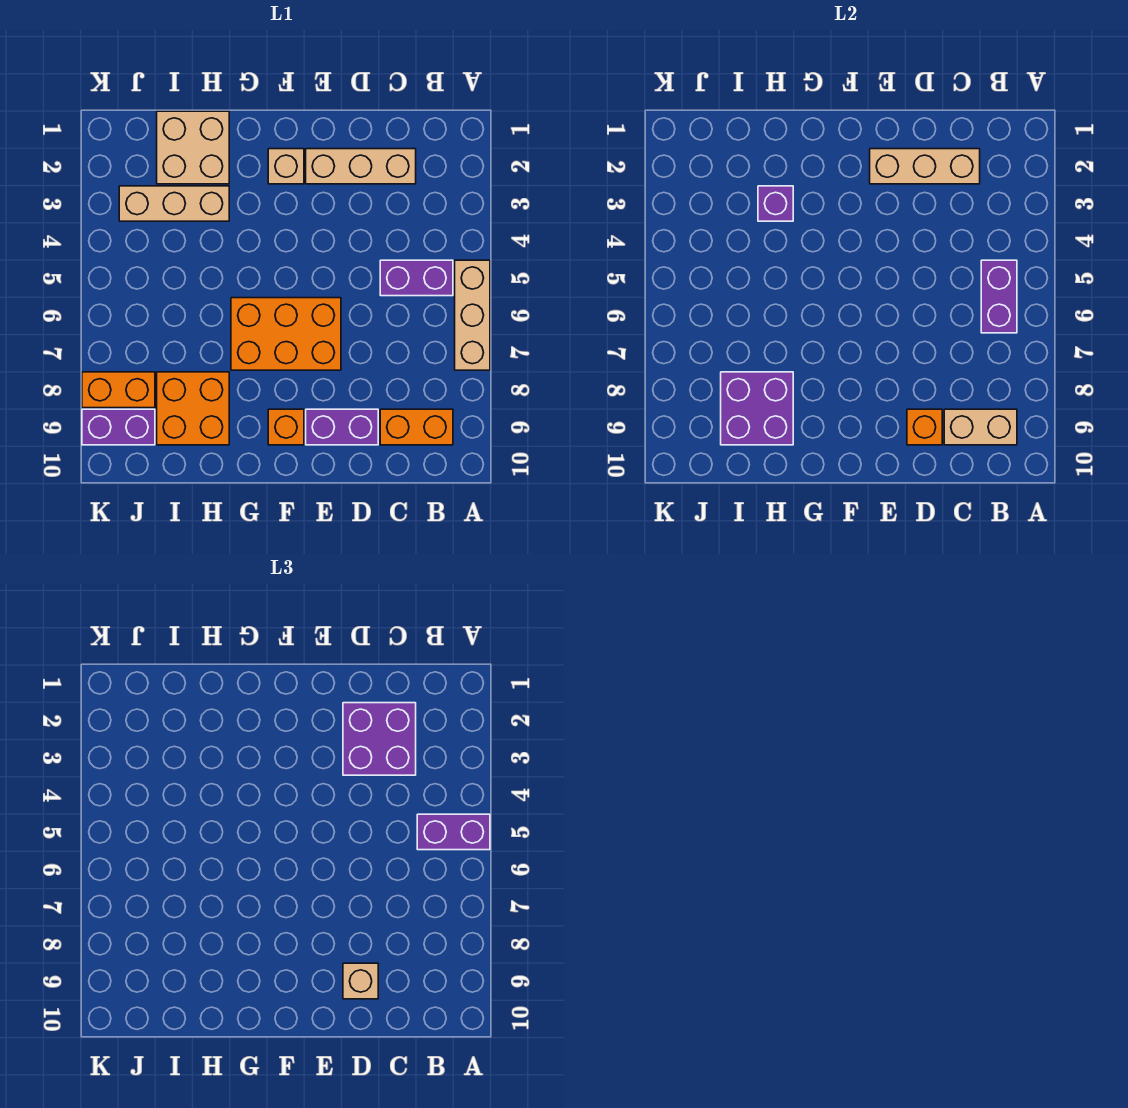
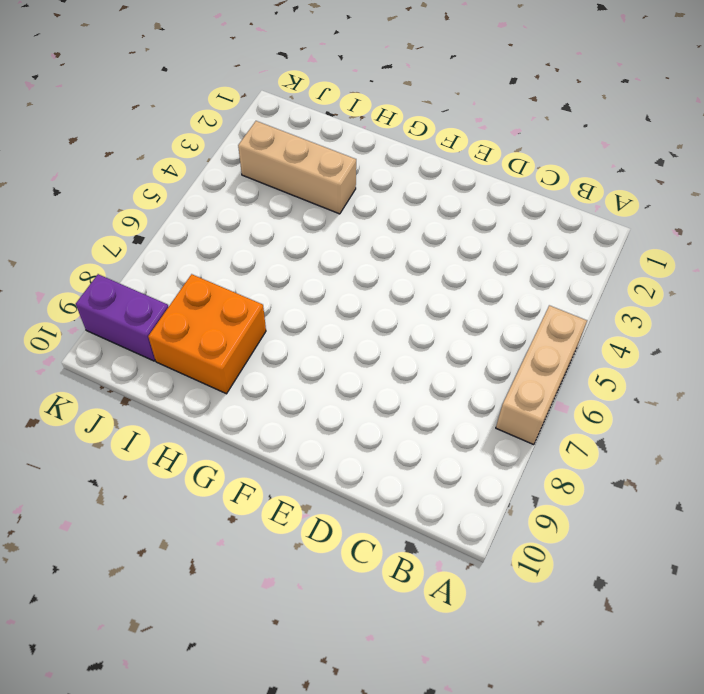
none -> purple brick B5:C5 level 1
none -> orange brick B9:C9 level 1
none -> tan brick C2:E2 level 1

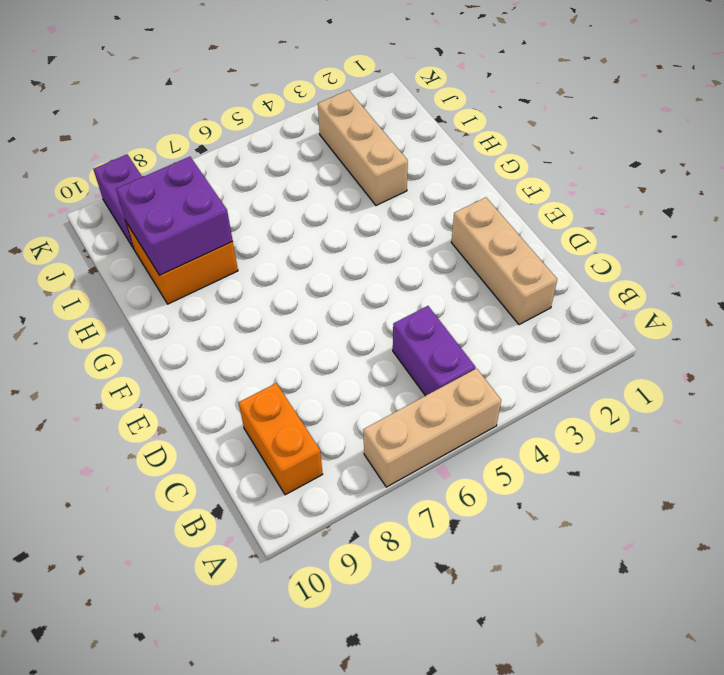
none -> purple brick D9:E9 level 1
none -> orange brick E6:G7 level 1
none -> tan brick F2 level 1

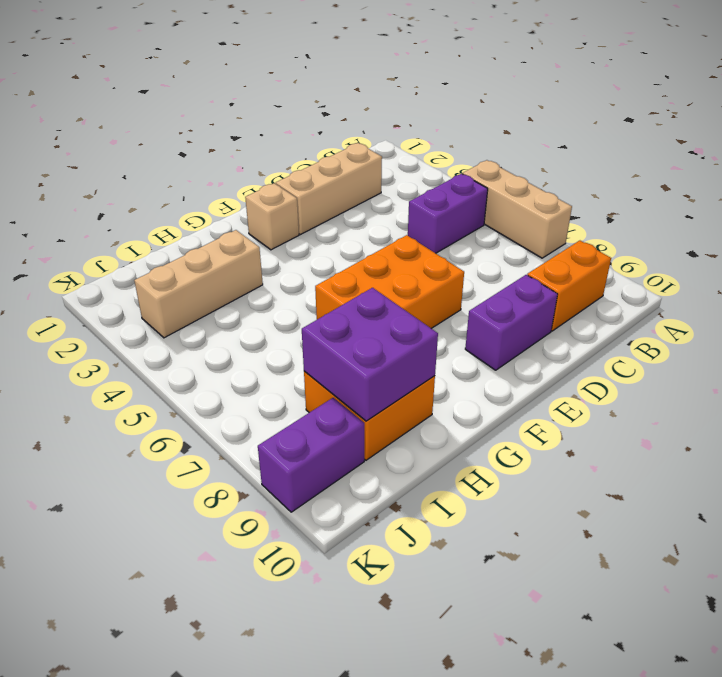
none -> orange brick F9 level 1
none -> tan brick H1:I2 level 1
none -> orange brick J8:K8 level 1

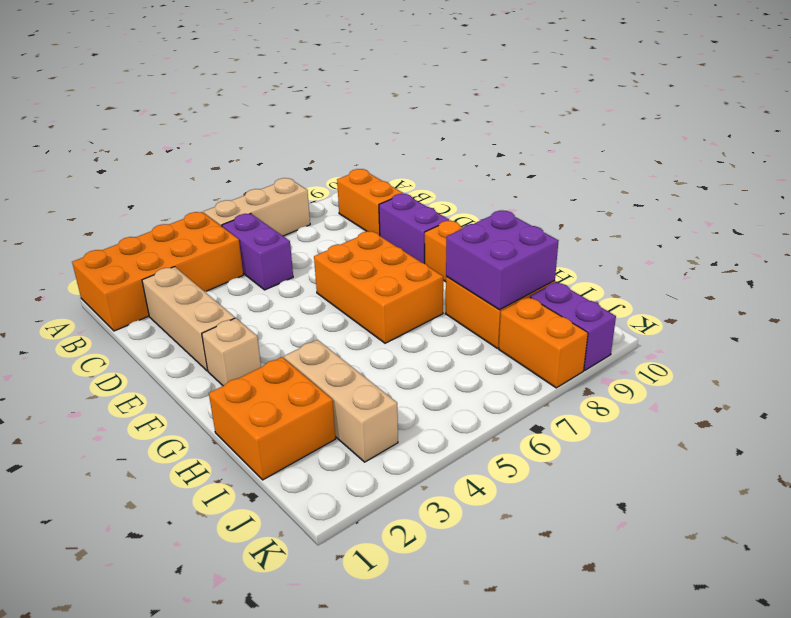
orange brick A1:B4 level 1 -> none
orange brick H1:I2 level 1 -> tan brick H1:I2 level 1
none -> purple brick B5:B6 level 2
none -> tan brick B9:C9 level 2
none -> tan brick C2:E2 level 2

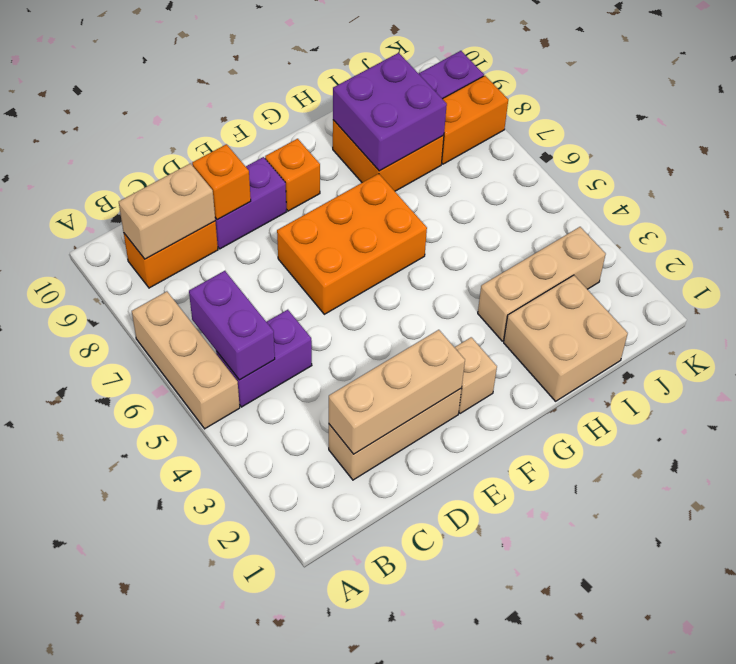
none -> purple brick H3 level 2
none -> purple brick A5:B5 level 3
none -> purple brick C2:D3 level 3

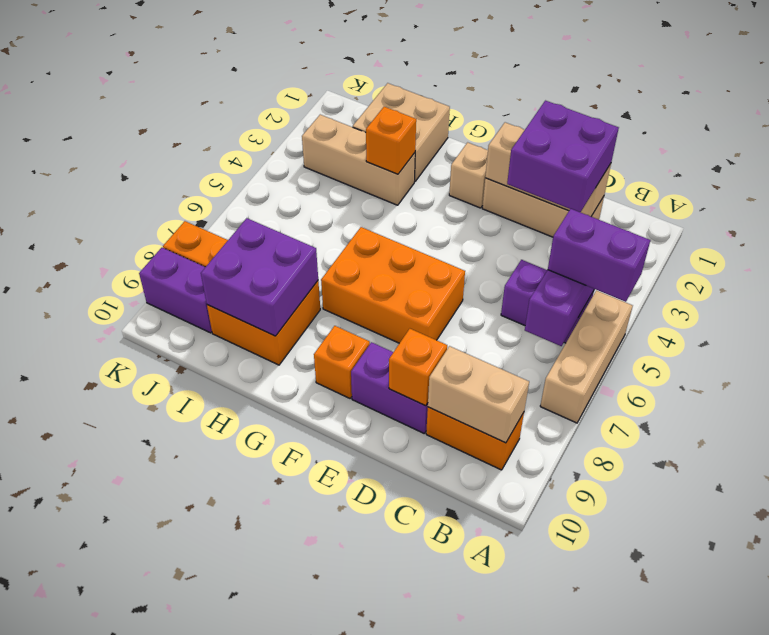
orange brick H3 level 2 -> purple brick H3 level 2
none -> tan brick D9 level 3

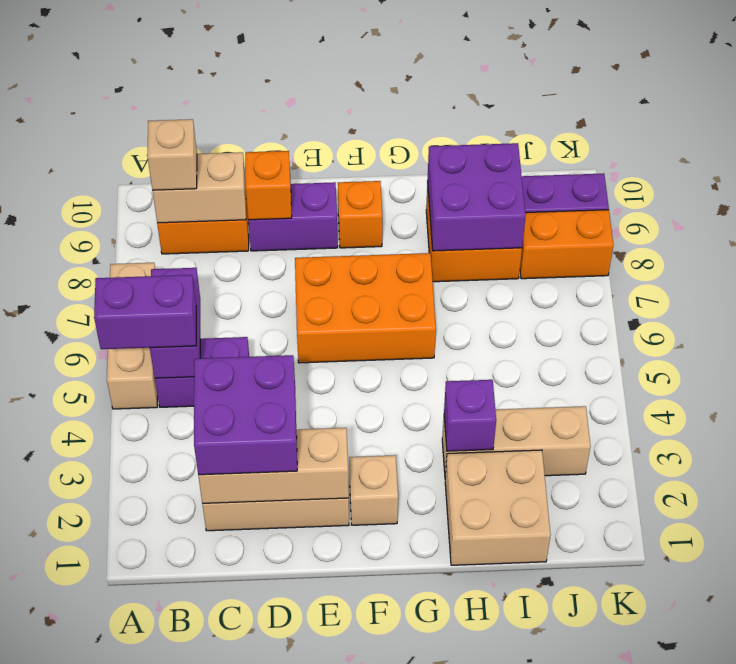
tan brick B9 level 3 -> tan brick D9 level 3

